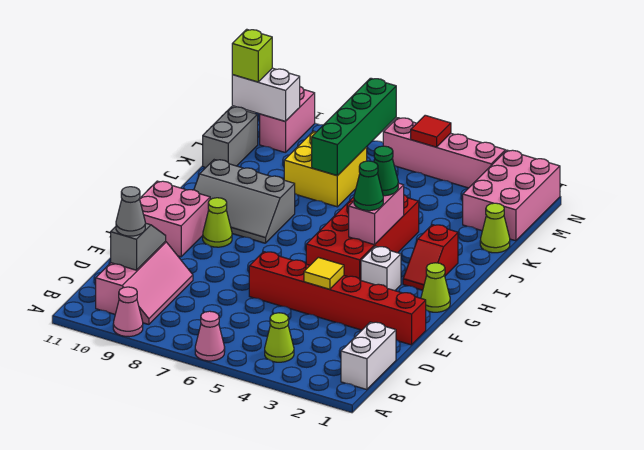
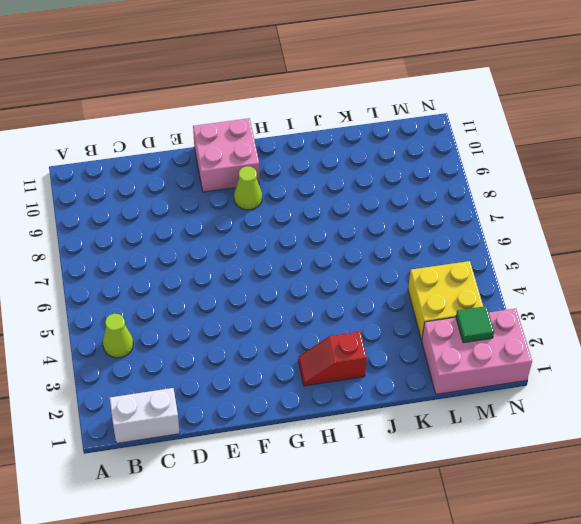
yellow brick L3:M4 level 1 -> yellow brick K7:L8 level 1
green tile M2 level 2 -> none
none -> pink cone A6 level 1
none -> pink cone A9 level 1
none -> pink slope B9:D10 level 1 top 10

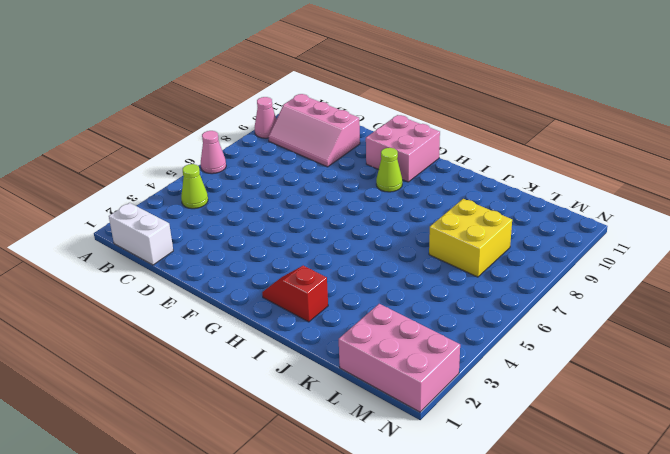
none -> red brick E1:E6 level 1
none -> lime cone G1 level 1
none -> white brick G3 level 1

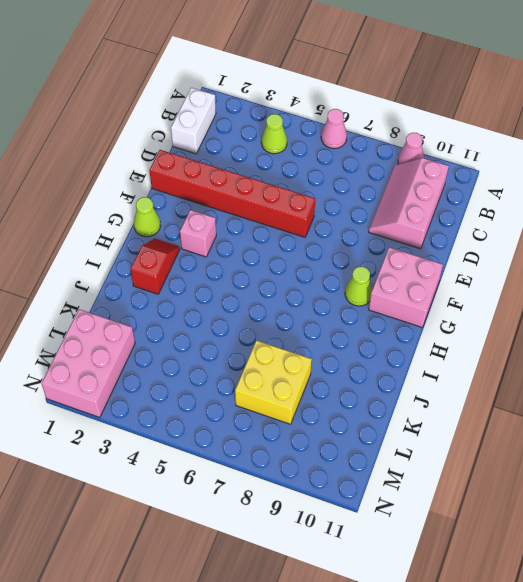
pink brick G3 level 1 -> white brick G3 level 1
none -> red brick G4:J5 level 1
none -> grey slope H8:I10 level 1 top I
none -> lime cone K1 level 1

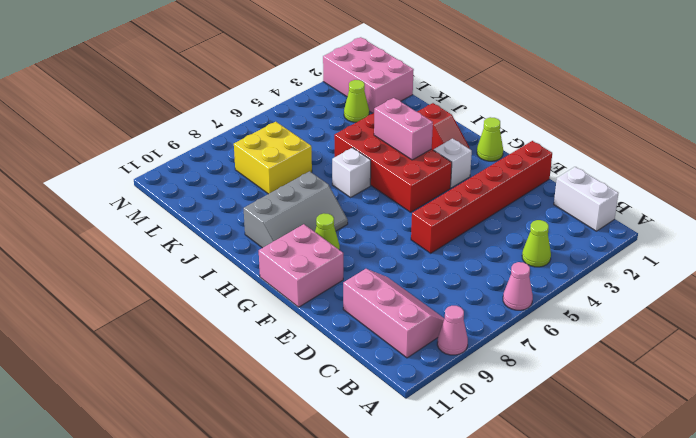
white brick I6 level 1 -> none
lime cone L3 level 1 -> lime cone K1 level 1
none -> grey brick K11:L11 level 1
none -> pink brick M10:N10 level 1
none -> pink brick N3:N6 level 1

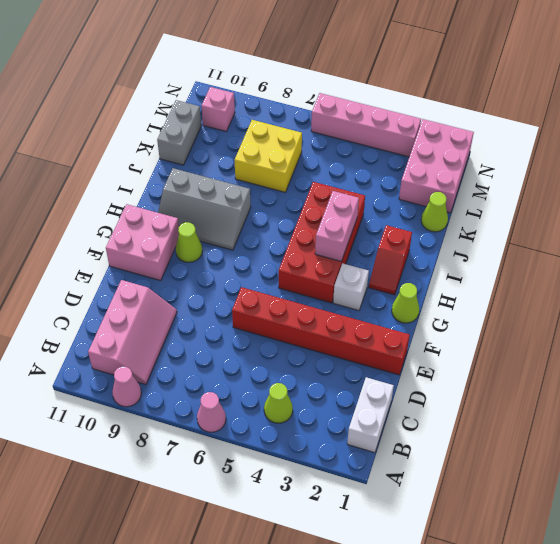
pink brick M10 level 1 -> pink brick M10:N10 level 1
none -> grey slope C10:D10 level 2 top C
none -> yellow tile E4 level 2
none -> green brick K7:N7 level 2

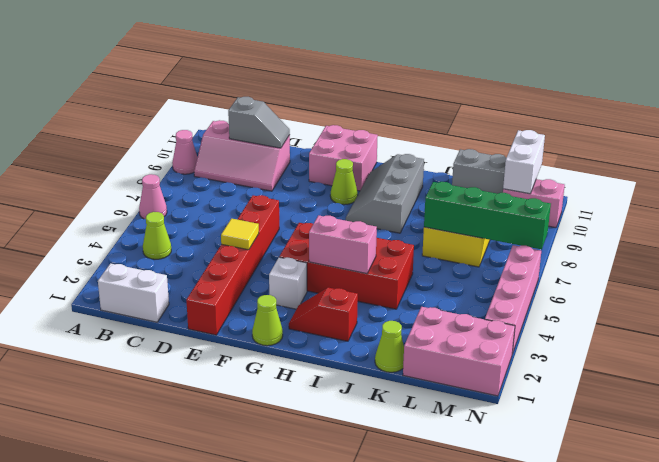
none -> red tile N5 level 2
none -> grey cone C10 level 3
none -> green cone H4 level 3

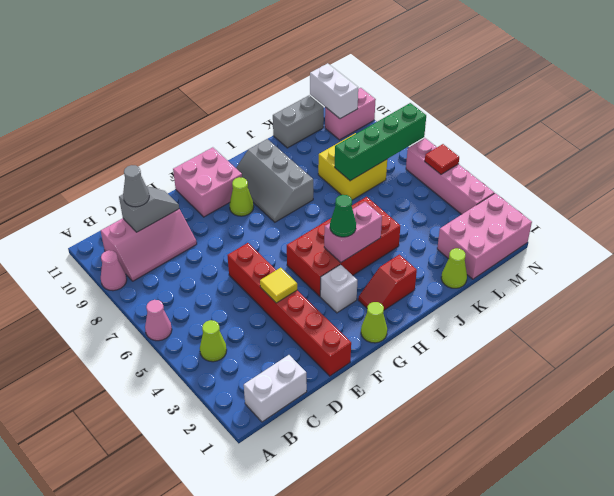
none -> green cone I4 level 3
none -> lime brick M11 level 3

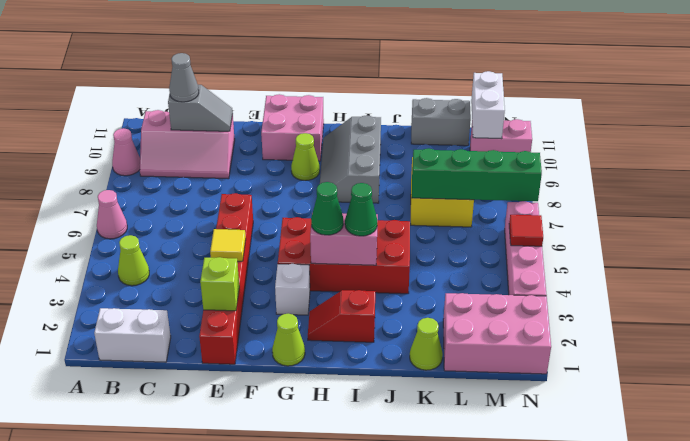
lime brick E2 level 2 -> lime brick M11 level 3

